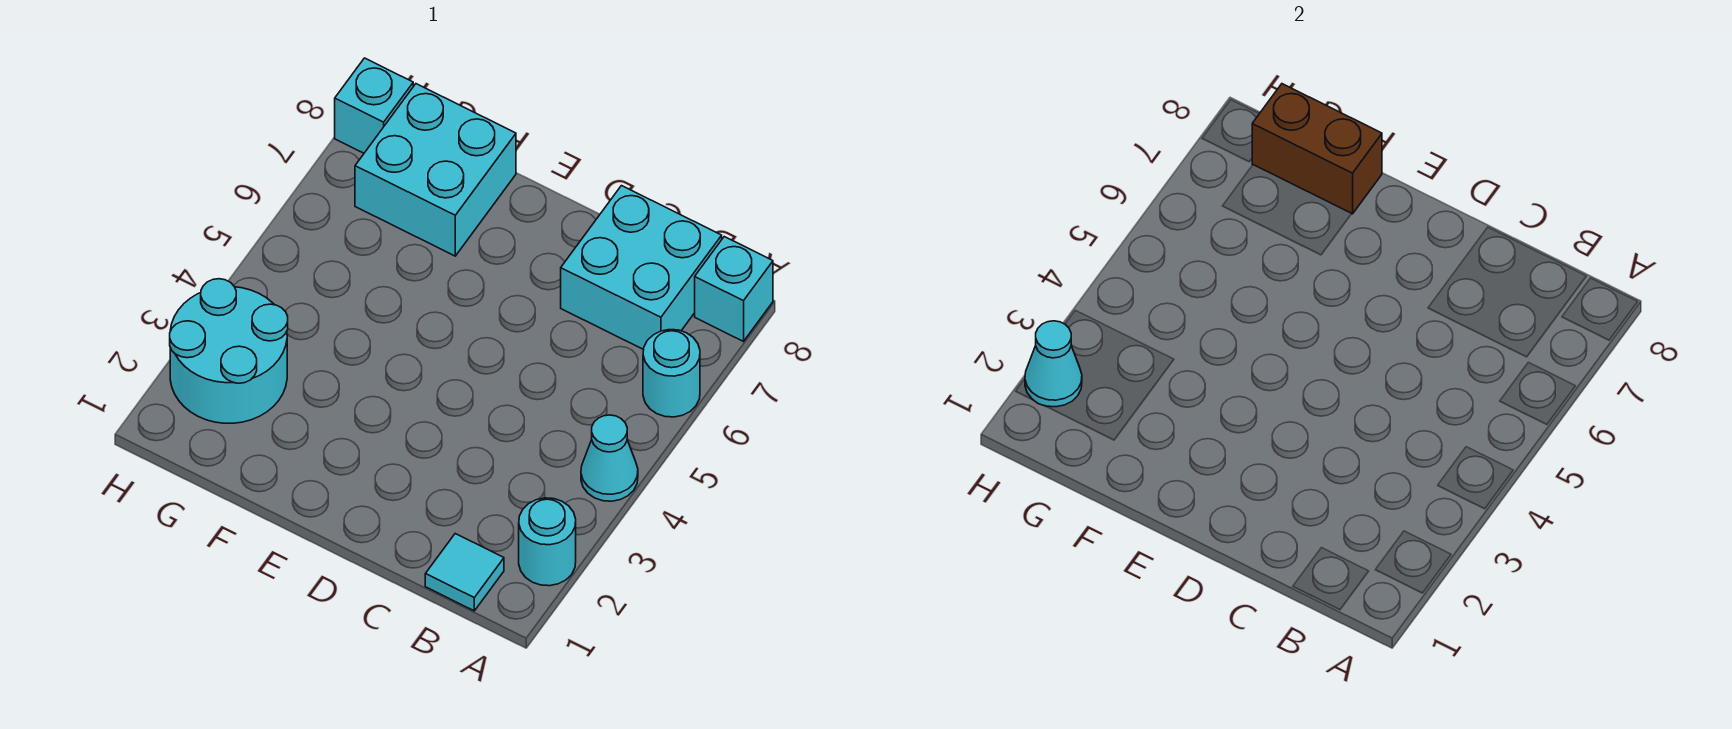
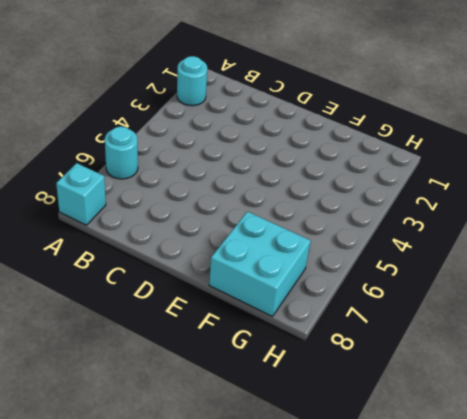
none -> cyan cone A4 level 1
none -> cyan tile B1 level 1

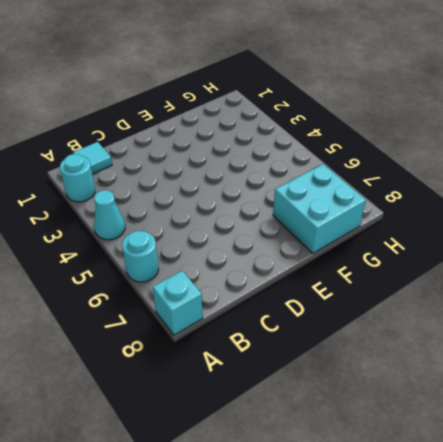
none -> cyan brick B7:C8 level 1
none -> cyan round brick G2:H3 level 1

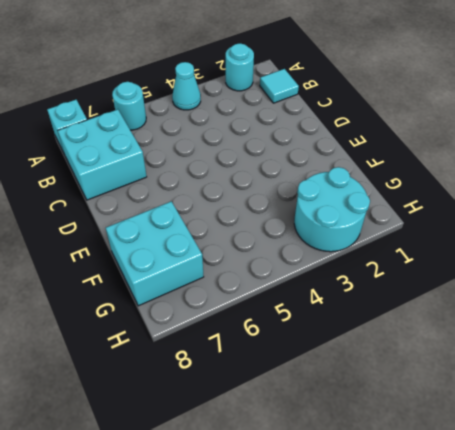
none -> cyan brick H8 level 1
none -> brown brick F8:G8 level 2

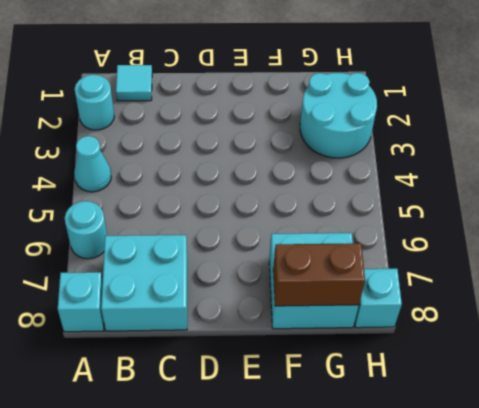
none -> cyan cone H2 level 2

